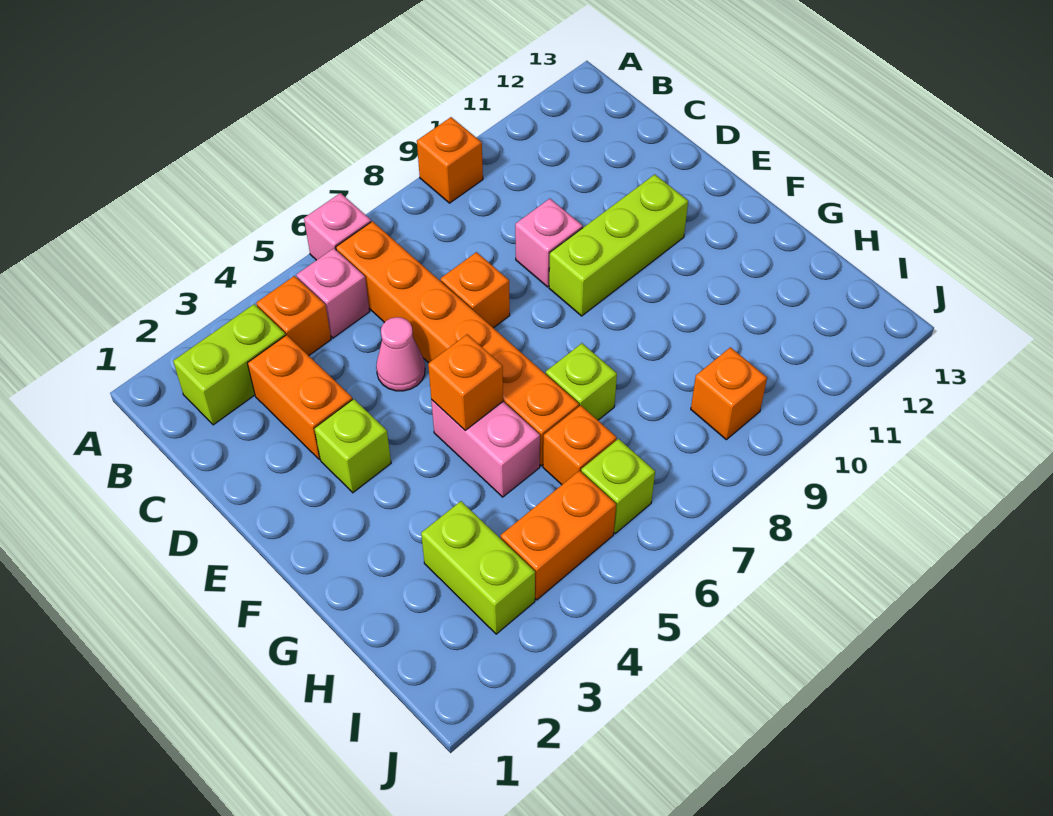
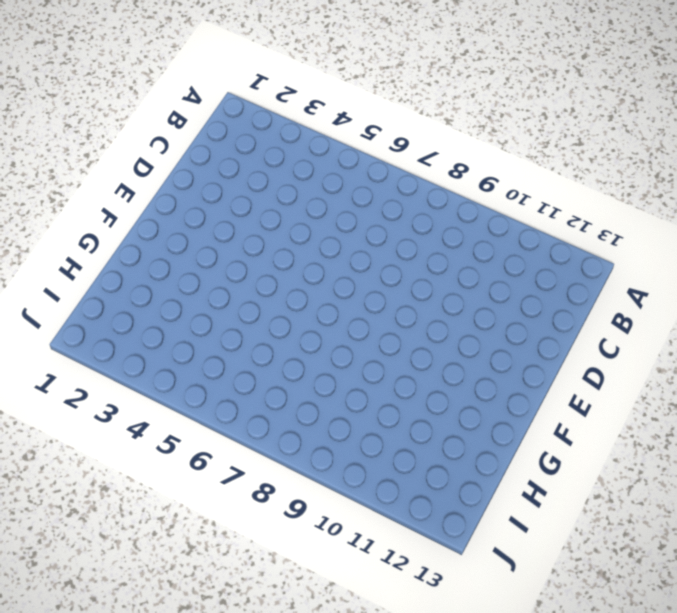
none -> pink brick A6 level 1
none -> orange brick A9 level 1
none -> lime brick B2:B3 level 1

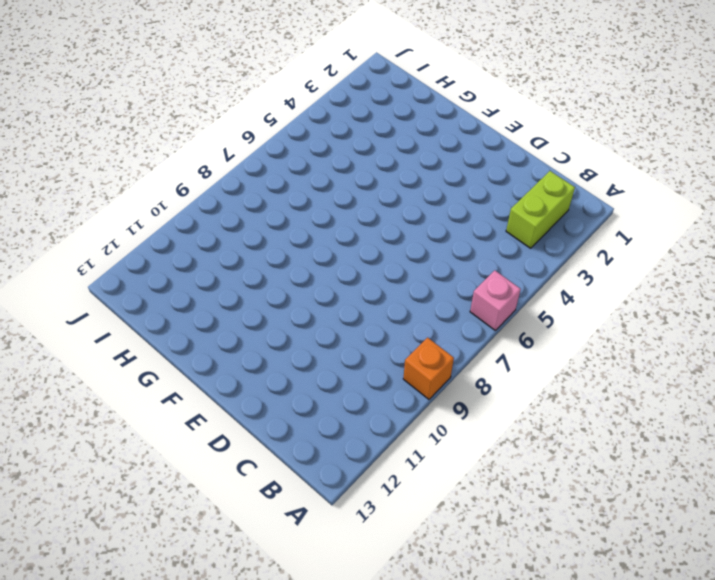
none -> orange brick B4 level 1
none -> pink brick B5 level 1
none -> orange brick B6:G6 level 1

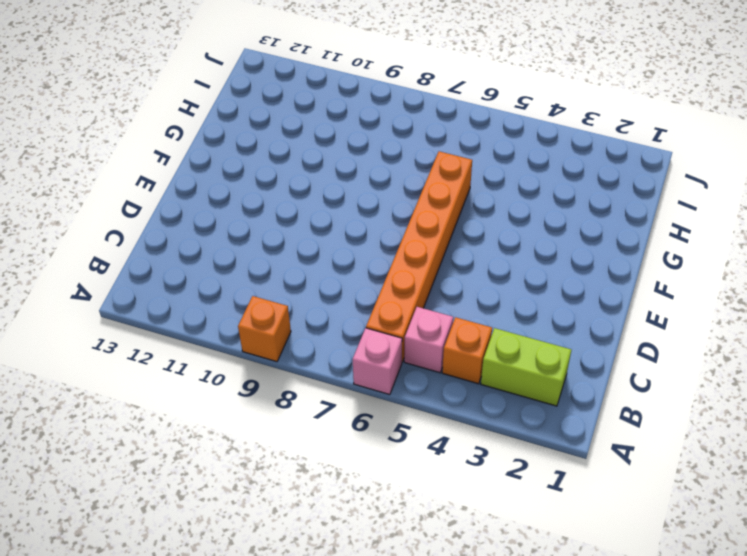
none -> orange brick C3:D3 level 1
none -> pink cone D5 level 1
none -> orange brick D7 level 1

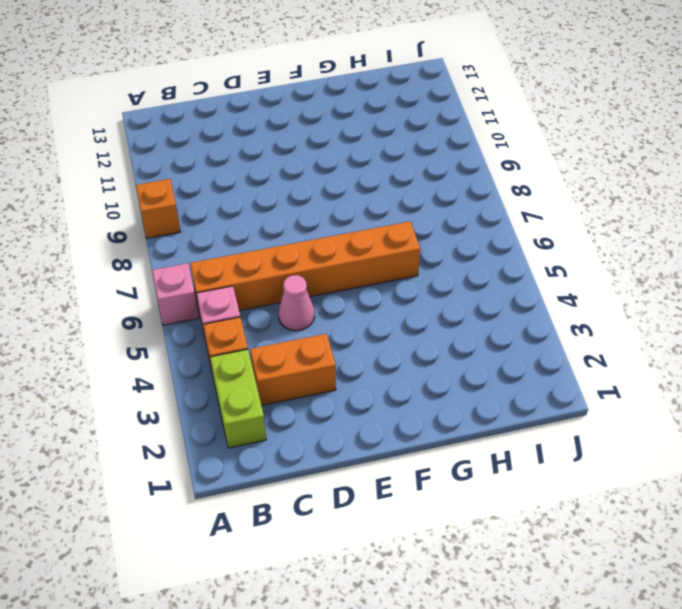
none -> orange brick D7 level 1
none -> pink brick D9 level 1
none -> lime brick E3 level 1

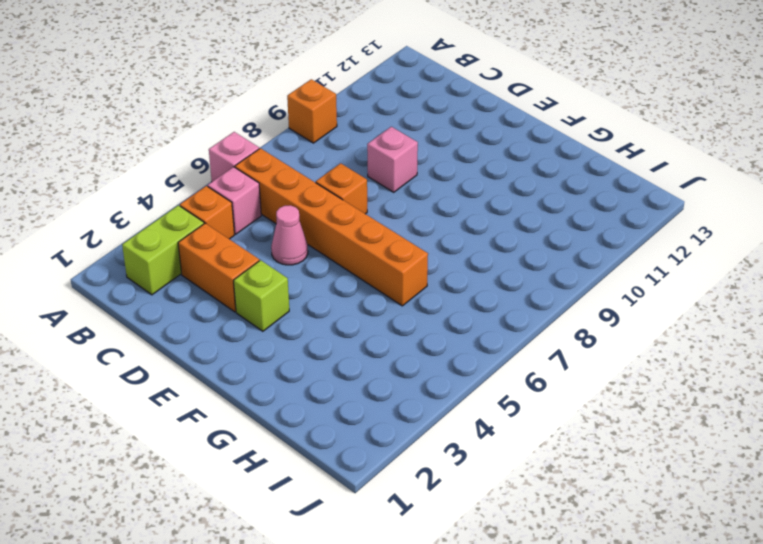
none -> lime brick E9:E11 level 1
none -> pink brick F5:G5 level 1
none -> lime brick G7 level 1

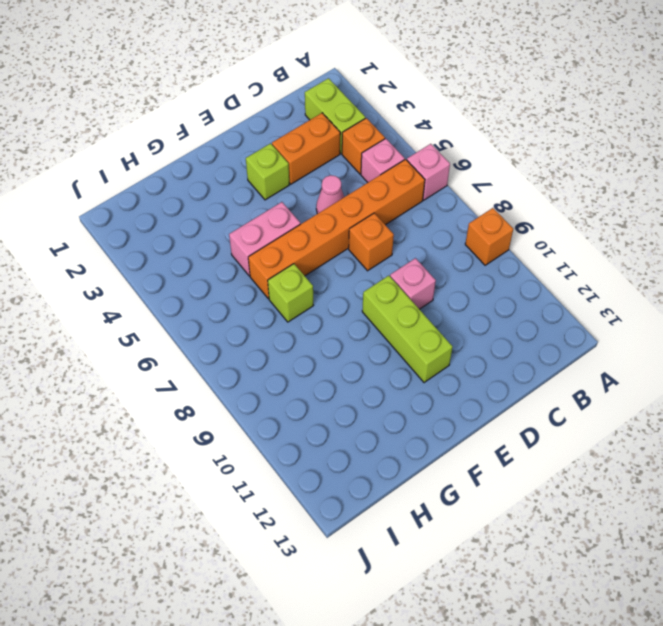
none -> lime brick H3:I3 level 1
none -> orange brick H6 level 1
none -> orange brick I4:I5 level 1

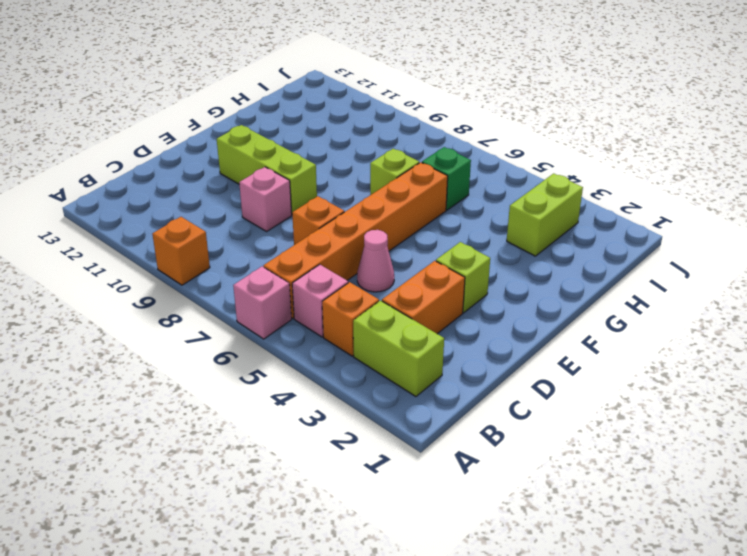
green brick H6 level 1 -> orange brick H6 level 1
none -> pink brick F5:G5 level 1
none -> orange brick I4:I5 level 1
none -> lime brick I6 level 1

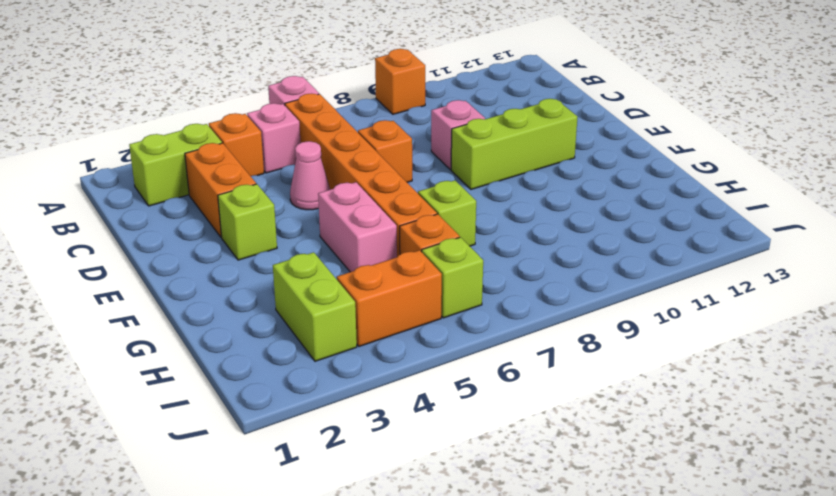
none -> orange brick I9 level 1
none -> orange brick F5 level 2

